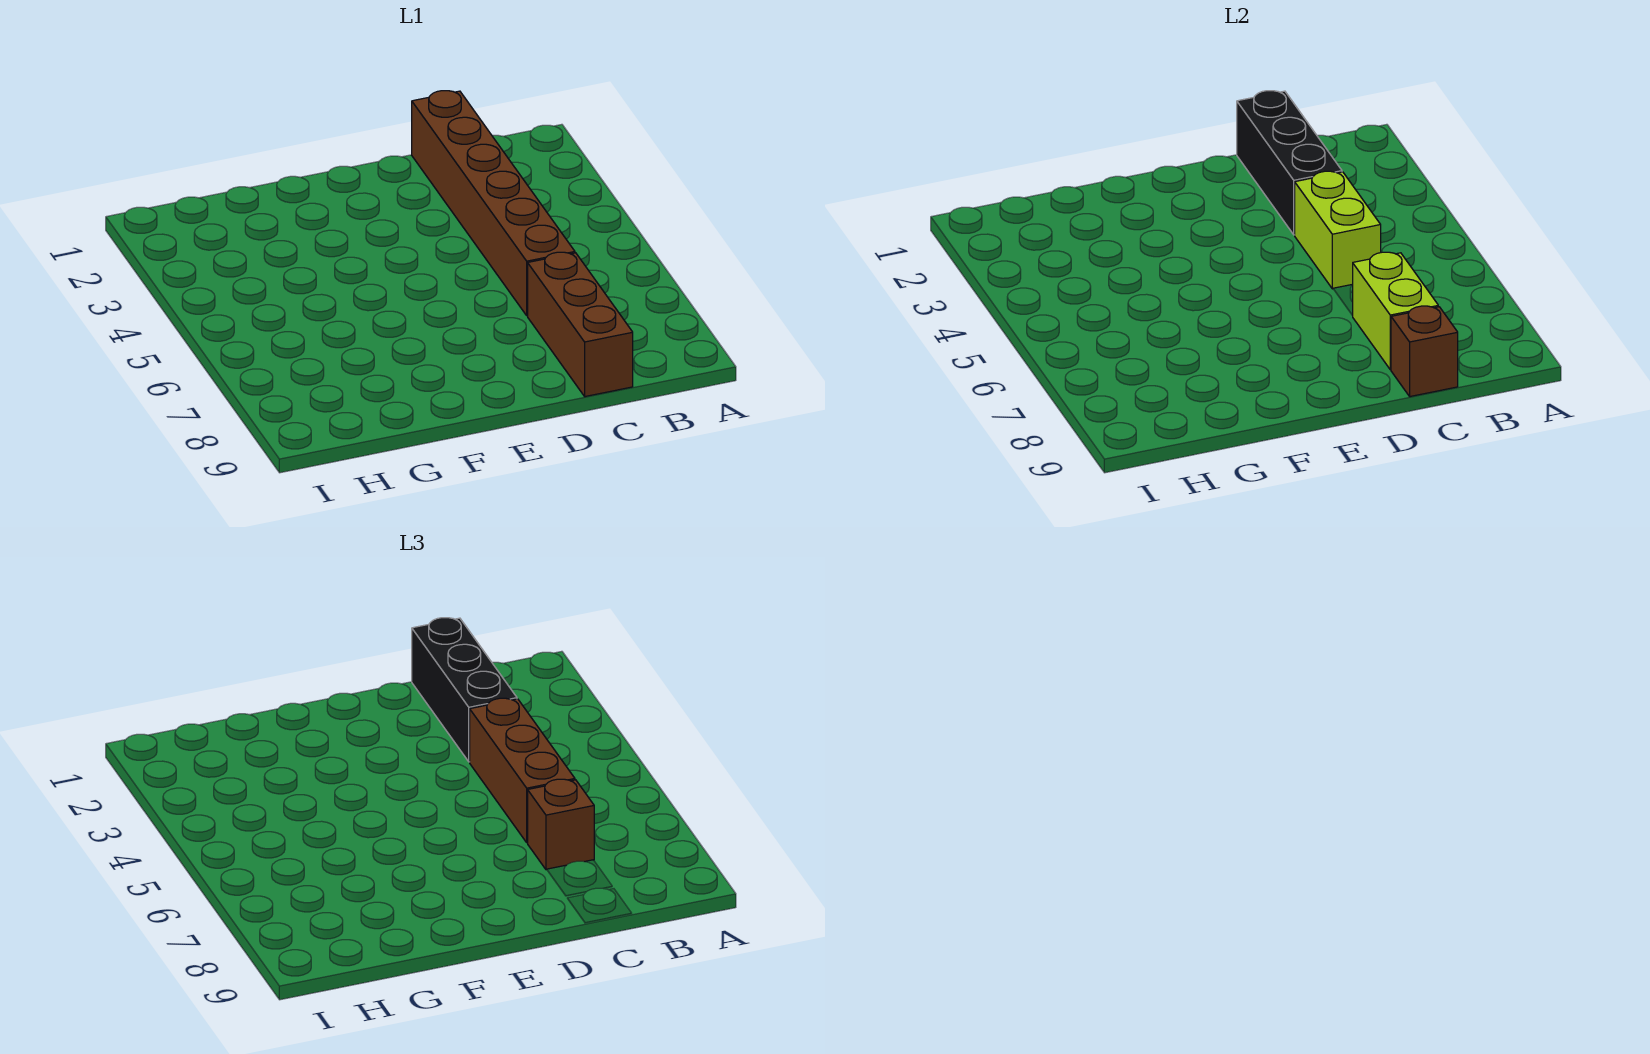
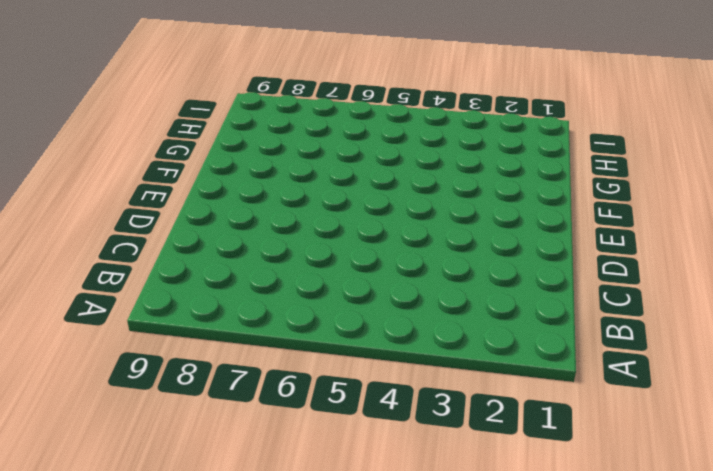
none -> brown brick C1:C6 level 1
none -> brown brick C7:C9 level 1

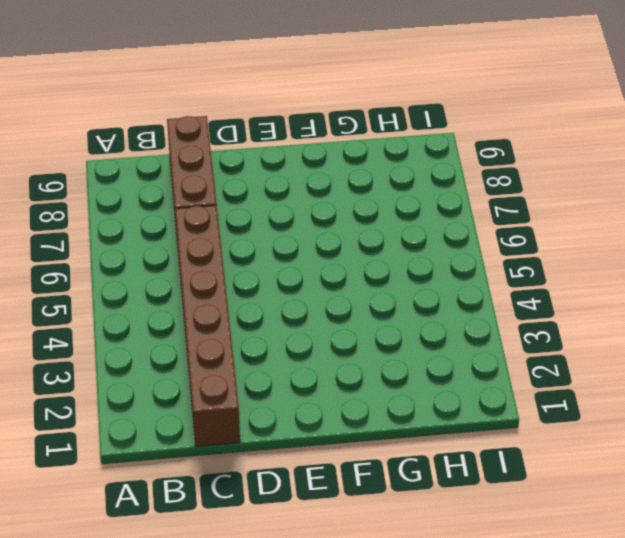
none -> black brick C1:C3 level 2
none -> lime brick C4:C5 level 2

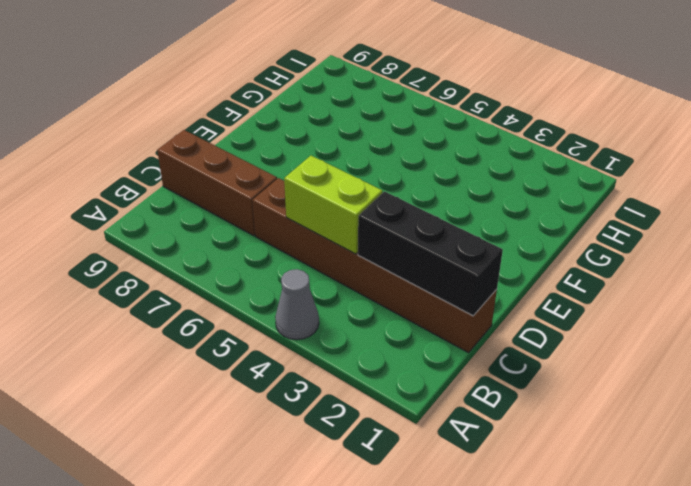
grey cone A4 level 1 -> none
none -> lime brick C7:C8 level 2
none -> brown brick C9 level 2

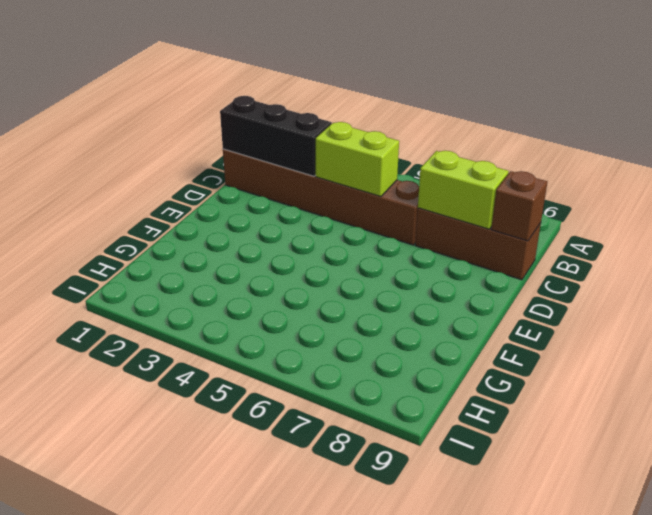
none -> black brick C1:C3 level 3
none -> brown brick C4:C6 level 3

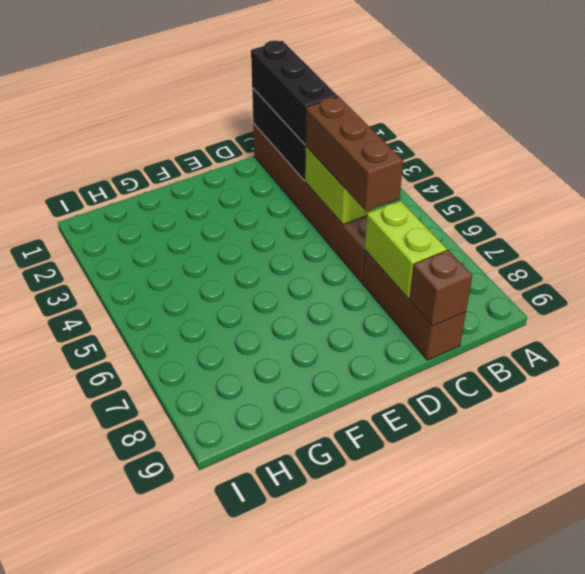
none -> brown brick C7 level 3

